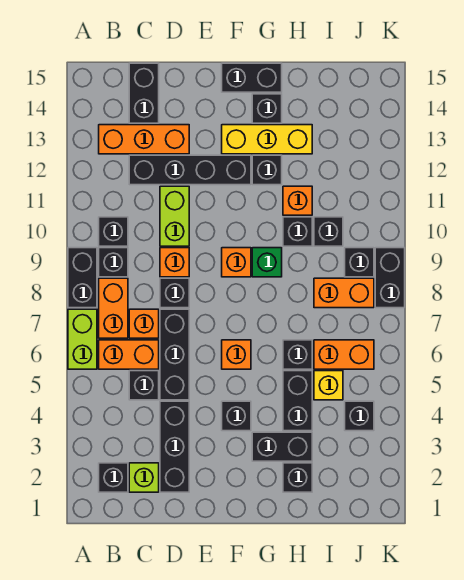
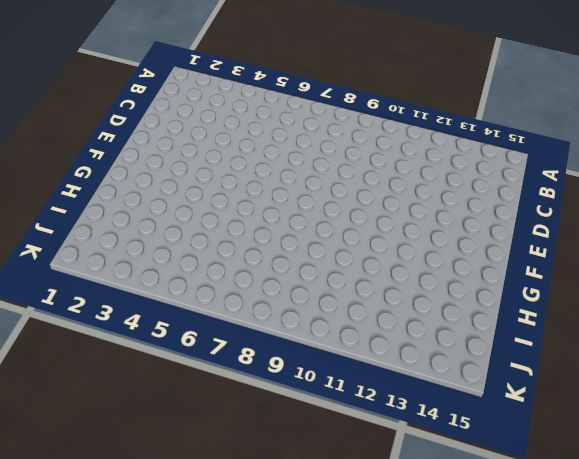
none -> lime brick A6:A7 level 1
none -> black brick A8:A9 level 1
none -> black brick B2 level 1
none -> orange brick B6:C6 level 1

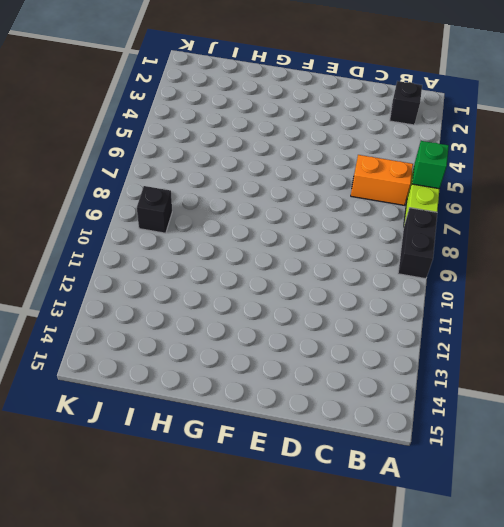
green brick A6 level 2 -> green brick G9 level 1
none -> orange brick B7:B8 level 1
none -> black brick B9 level 1
none -> black brick B10 level 1
none -> orange brick B13:D13 level 1

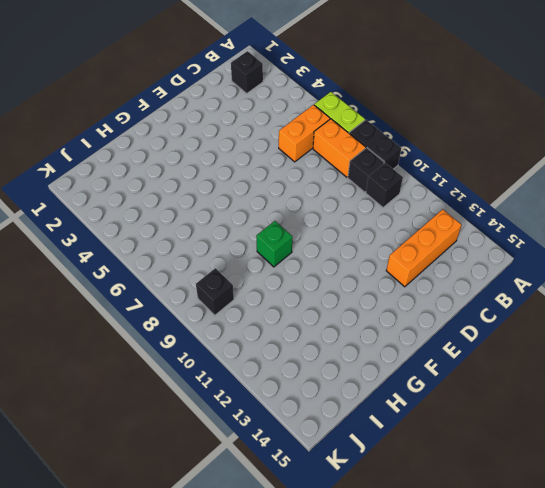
none -> lime brick C2 level 1
none -> black brick C5 level 1
none -> orange brick C7 level 1
none -> black brick C12:F12 level 1

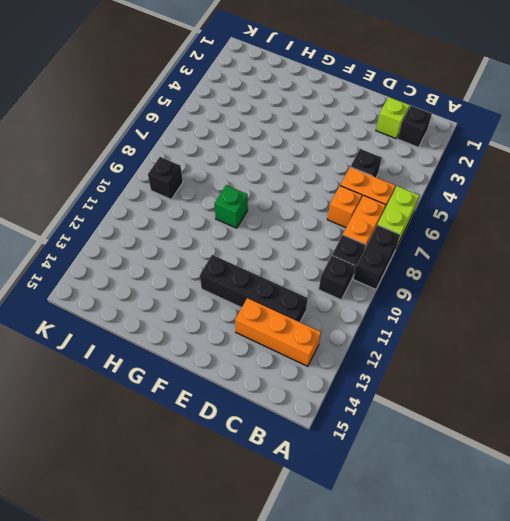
none -> black brick C14:C15 level 1
none -> black brick D2:D4 level 1
none -> black brick D5:D7 level 1
none -> black brick D8 level 1

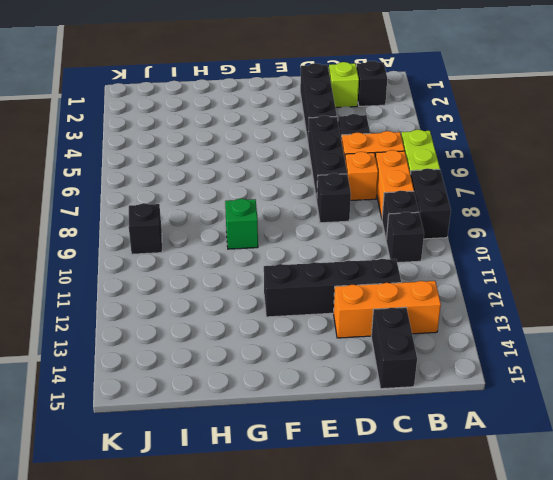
none -> orange brick D9 level 1
none -> lime brick D10:D11 level 1
none -> black brick F4 level 1
none -> orange brick F6 level 1

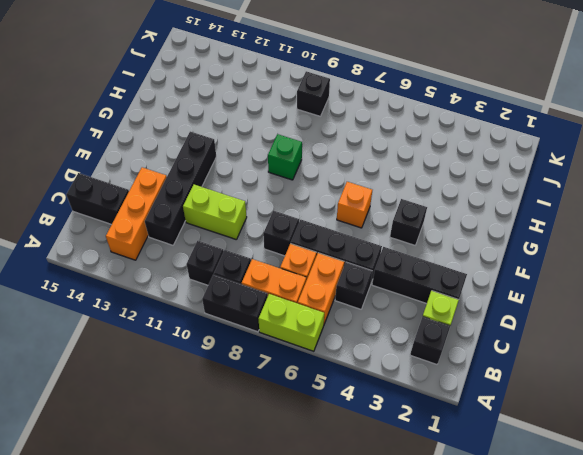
none -> orange brick D9 level 1
none -> orange brick F9 level 1
none -> yellow brick F13:H13 level 1
none -> black brick F15:G15 level 1

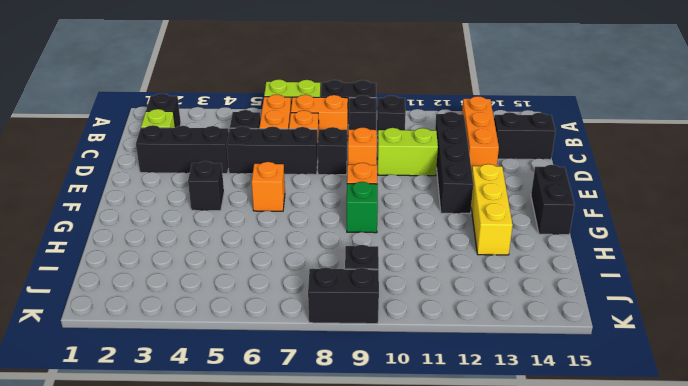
none -> black brick G3:H3 level 1
none -> black brick G12 level 1
none -> black brick G14 level 1
none -> black brick H2 level 1

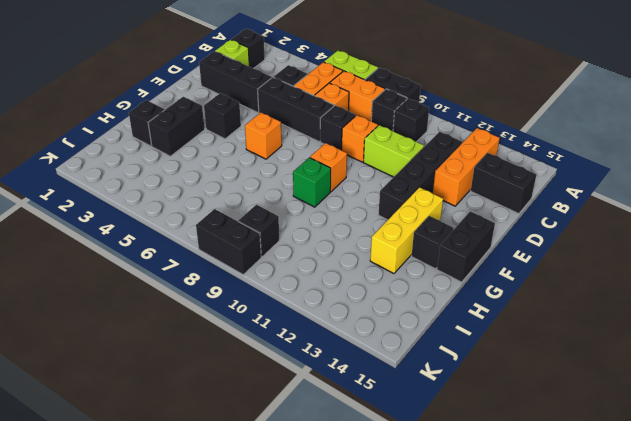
none -> black brick G12 level 1
none -> black brick H4:H5 level 1
none -> black brick H6 level 1
none -> black brick H10 level 1

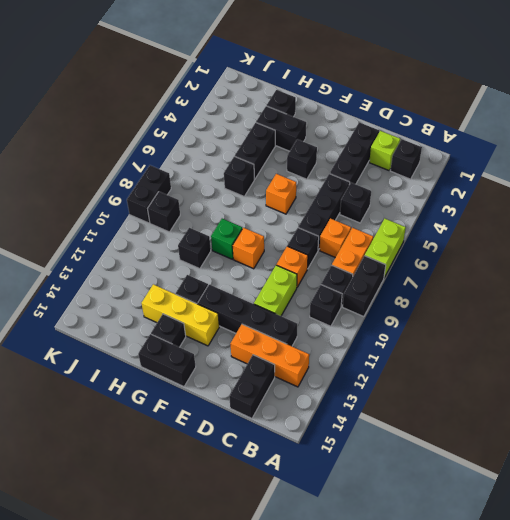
none -> orange brick B6:C6 level 1
none -> orange brick H11 level 1
none -> yellow brick I5 level 1
none -> orange brick I6:J6 level 1

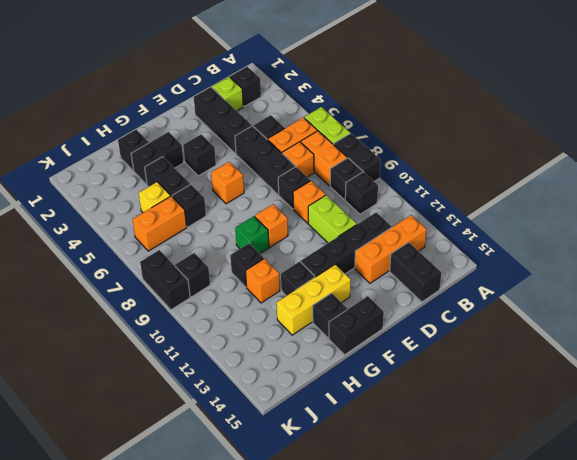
none -> orange brick I8:J8 level 1
none -> black brick I10 level 1
none -> black brick J4 level 1

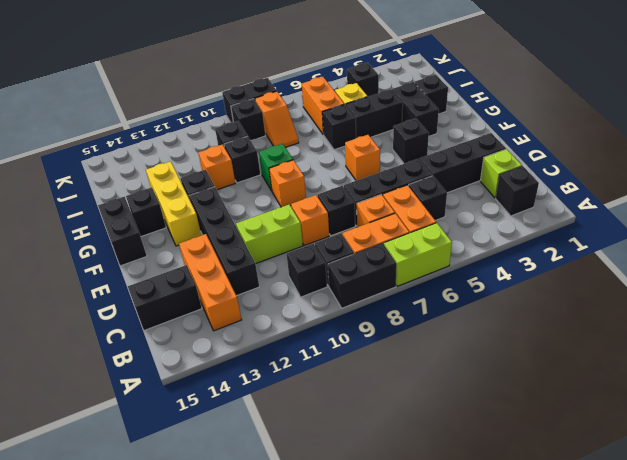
orange slope I8:J8 level 1 top J -> orange brick I8:J8 level 1

